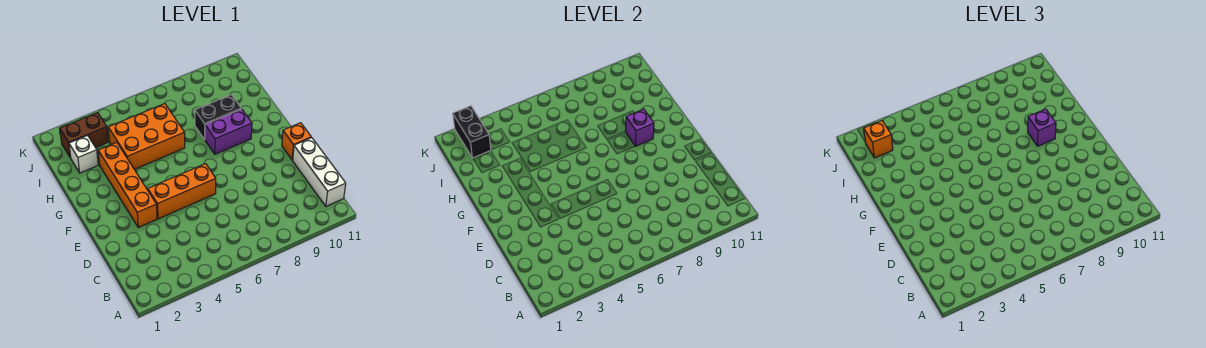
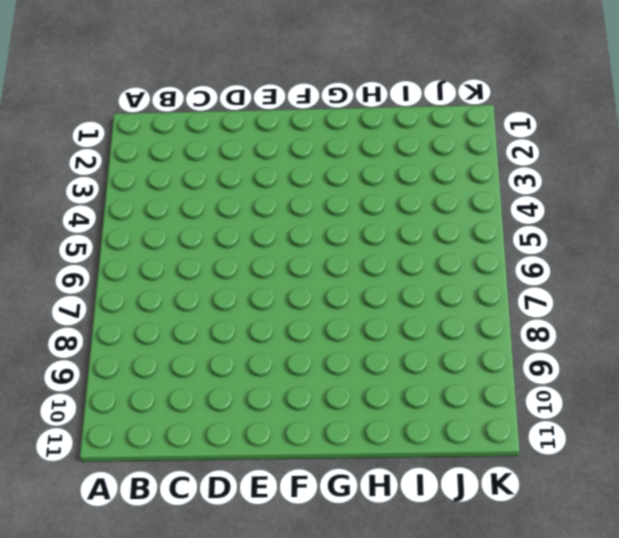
none -> white brick B11:D11 level 1
none -> orange brick E3:H3 level 1
none -> orange brick E4:E6 level 1

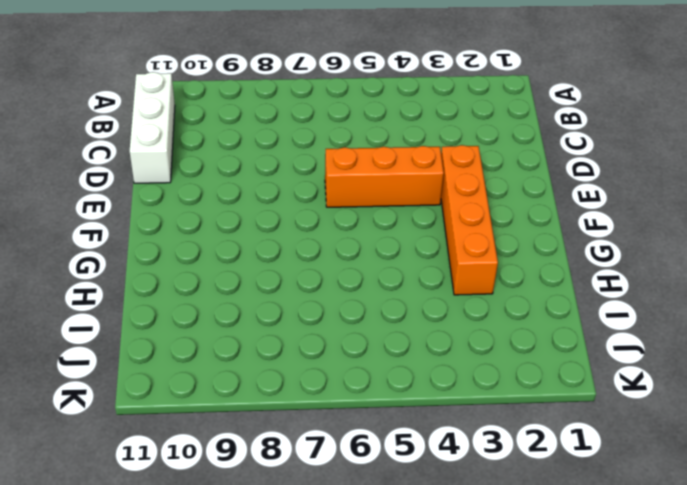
none -> orange brick E11 level 1
none -> purple brick G8:G9 level 1
none -> orange brick H4:I6 level 1

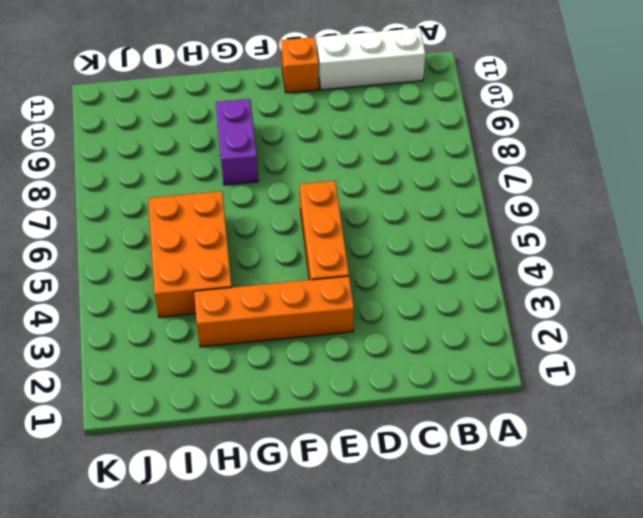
none -> black brick H8:H9 level 1
none -> white brick I2 level 1
none -> brown brick J2:J3 level 1

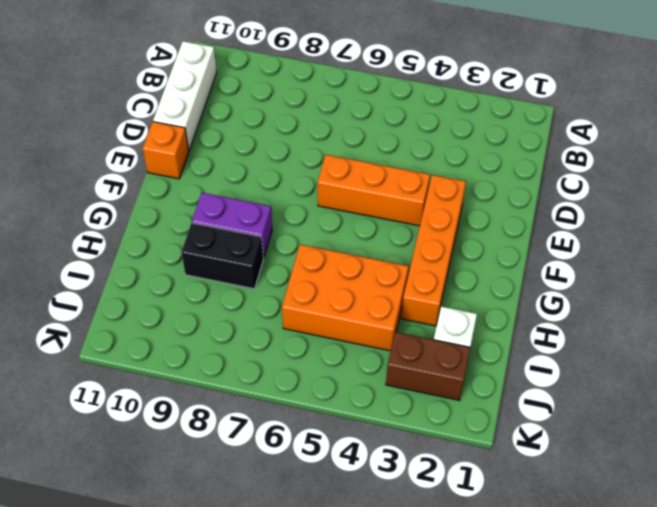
none -> purple brick G9 level 2
none -> black brick J2:K2 level 2
none -> purple brick G9 level 3

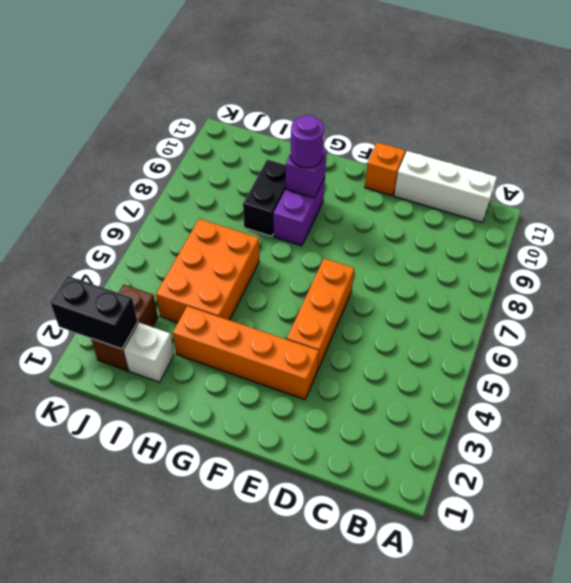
purple round brick G9 level 3 -> purple brick G9 level 3
none -> orange brick J2 level 3

